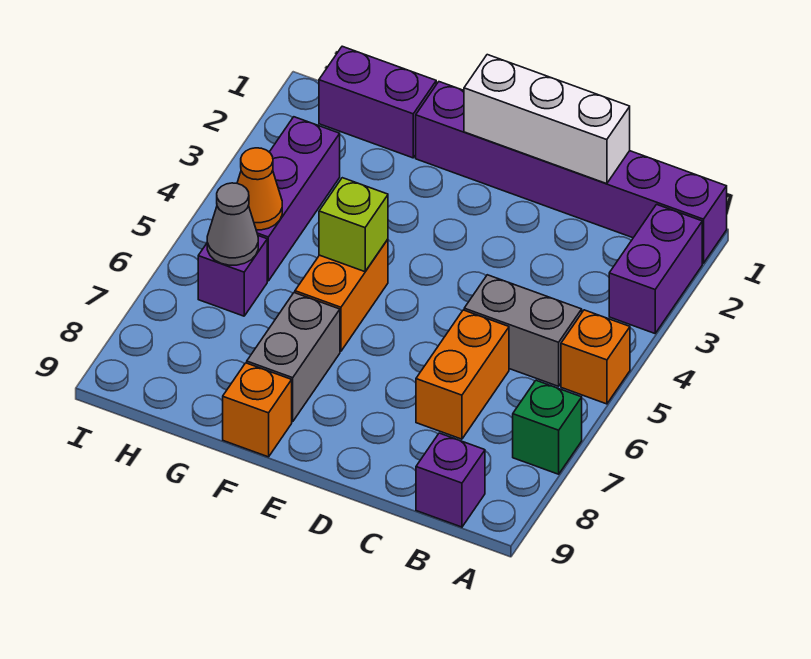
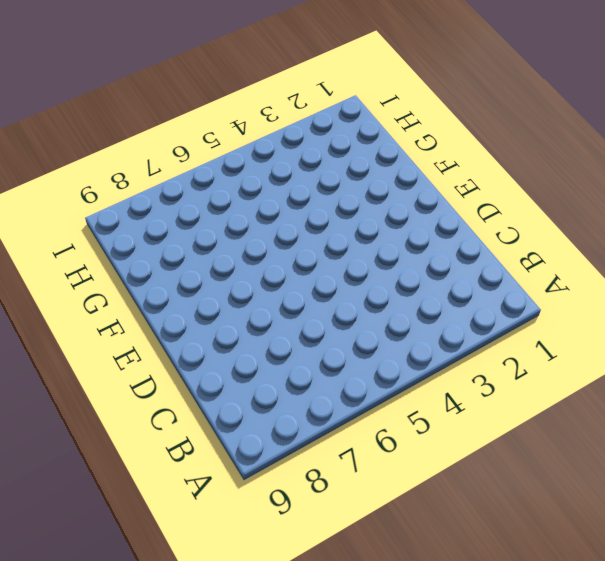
none -> purple brick A1:F1 level 1
none -> purple brick A2:A3 level 1
none -> orange brick A5 level 1

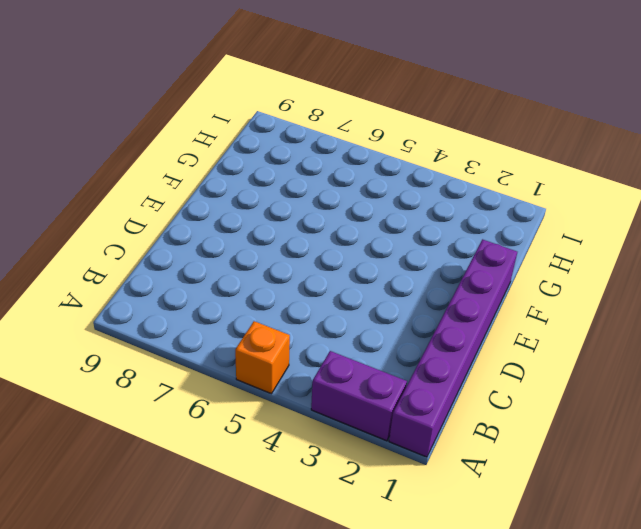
none -> green brick A7 level 1
none -> grey brick B5:C5 level 1
none -> purple brick B9 level 1

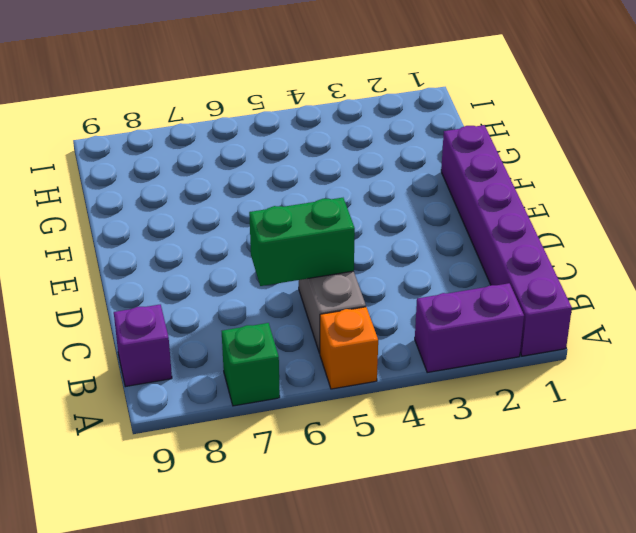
green brick C5:C6 level 2 -> none
none -> orange brick C6:C7 level 1
none -> orange brick F5:F6 level 1
none -> grey brick F7:F8 level 1

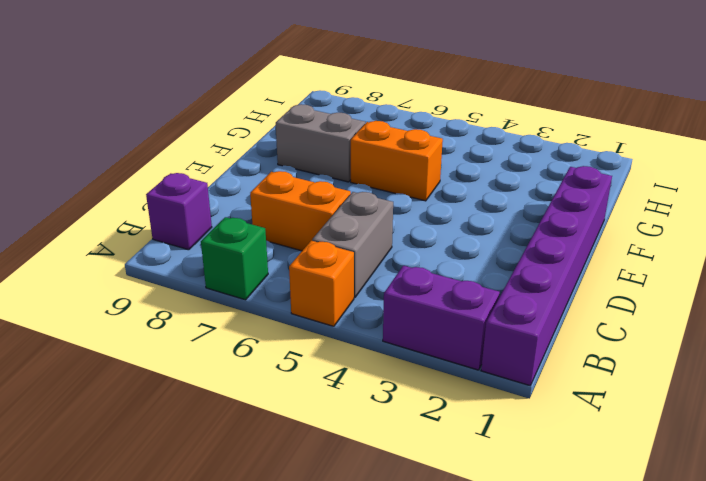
none -> orange brick F9 level 1
none -> purple brick G1:H1 level 1
none -> purple brick H3:H5 level 1

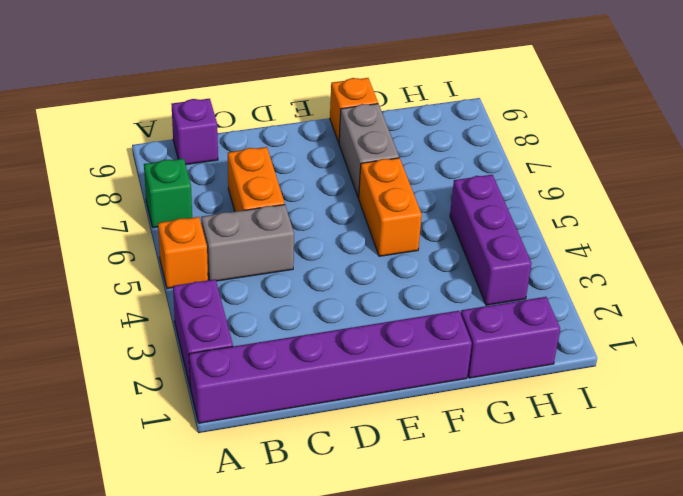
none -> purple brick H6 level 1
none -> white brick C1:E1 level 2
none -> lime brick F5 level 2

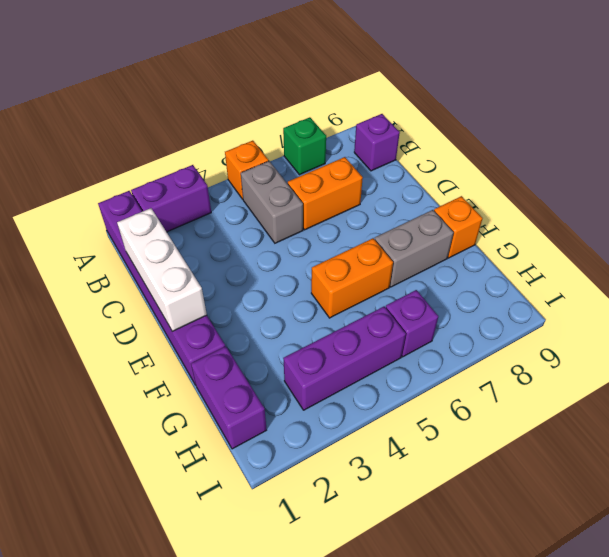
none -> lime brick F5 level 2
none -> orange cone H5 level 2
none -> grey cone H6 level 2

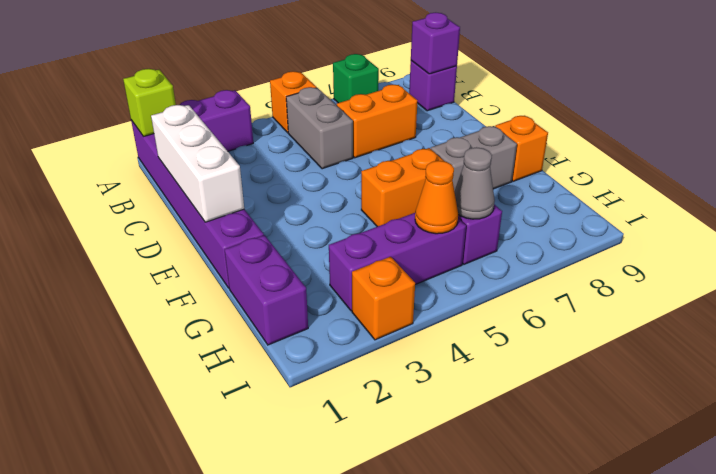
lime brick A1 level 2 -> lime brick F5 level 2
purple brick B9 level 2 -> none
orange brick I3 level 1 -> none

